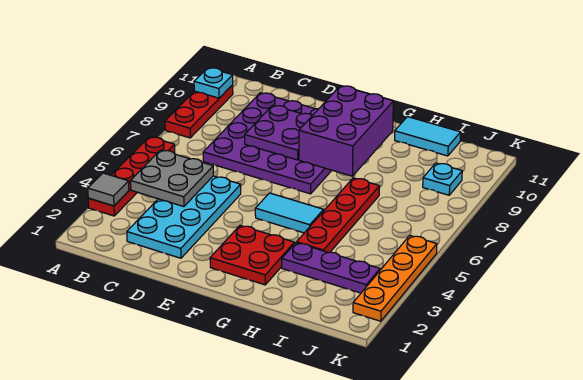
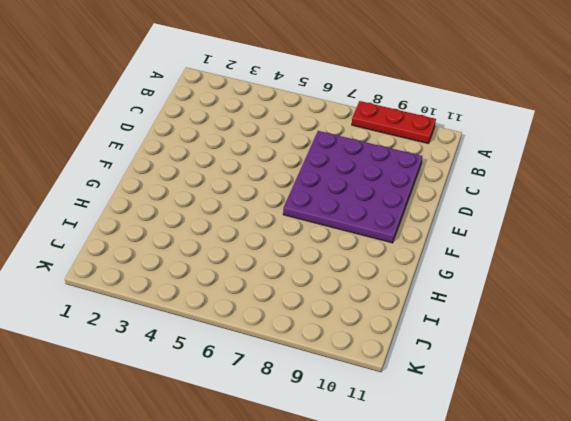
none -> red plate A3:A6 level 1
none -> cyan plate C2:D5 level 1
none -> red plate F2:G3 level 1

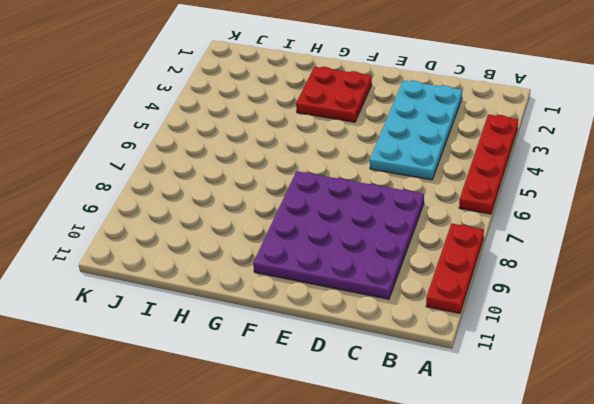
none -> cyan tile F5:G5 level 1
none -> purple plate H3:J3 level 1
none -> red plate H4:H7 level 1

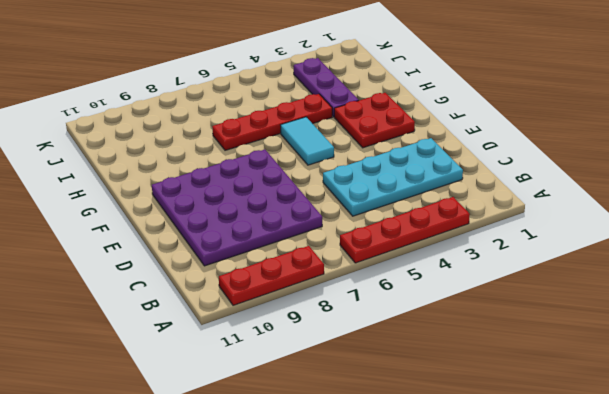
none -> cyan tile H11:I11 level 1
none -> cyan plate J9 level 1
none -> orange plate K2:K5 level 1

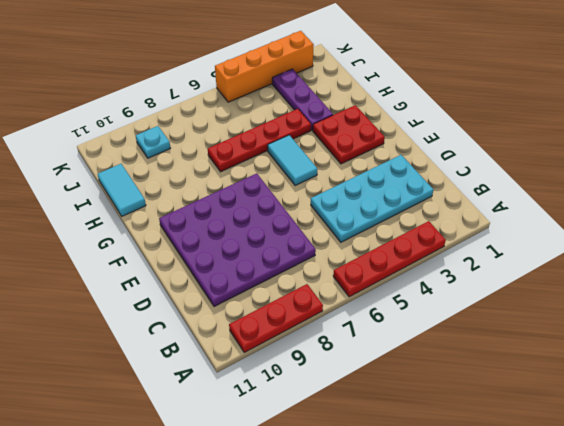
orange brick K2:K5 level 1 -> orange plate K2:K5 level 1
none -> grey tile A3 level 2
none -> cyan plate A10 level 2
none -> grey plate B4:C5 level 2

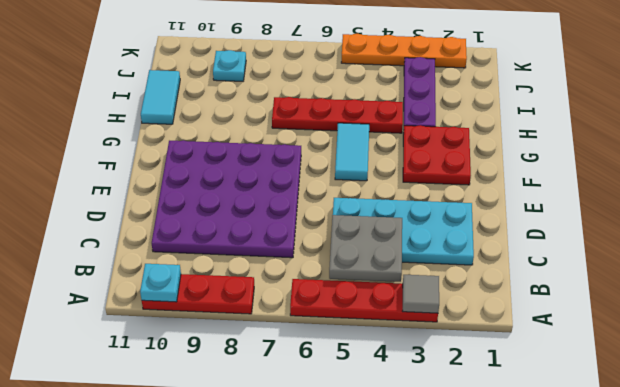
none -> purple plate D8:E9 level 2
none -> purple brick F8:G10 level 2

